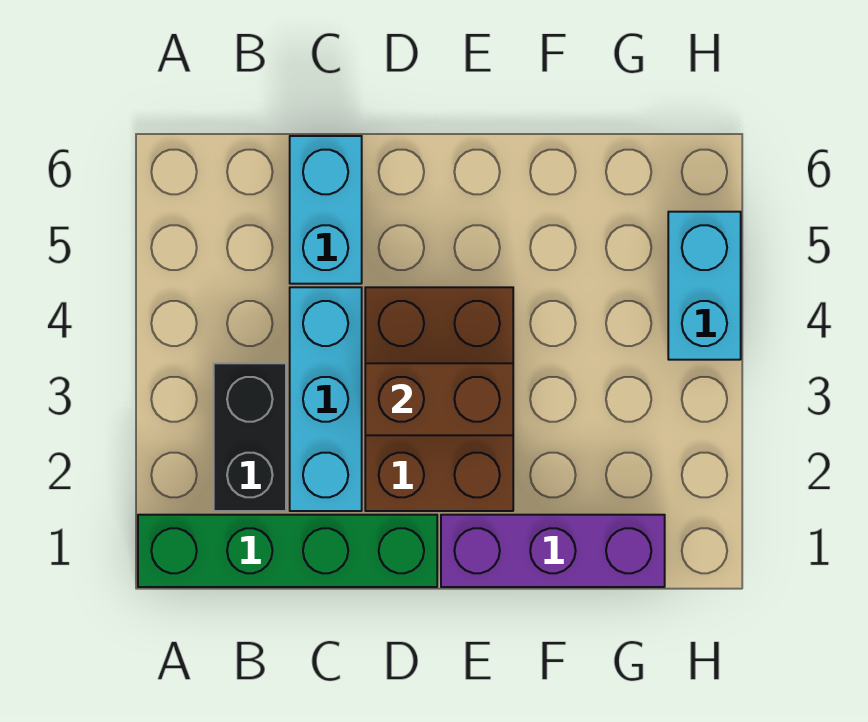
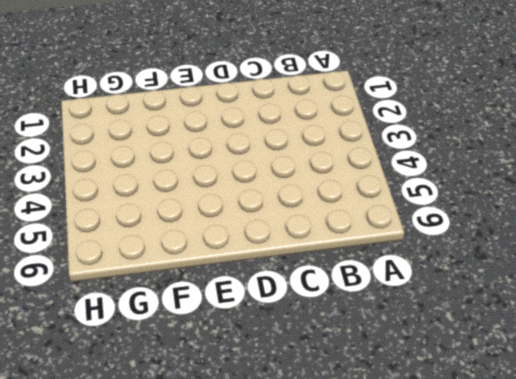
none -> green brick A1:D1 level 1
none -> black brick B2:B3 level 1

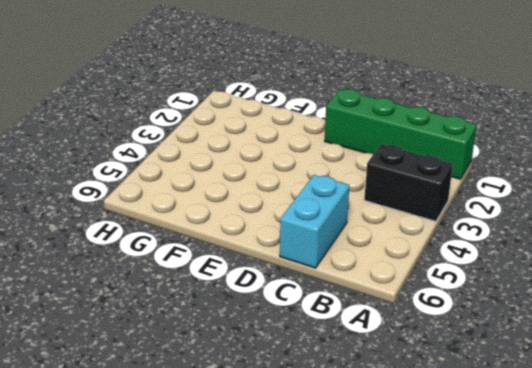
black brick A3:B3 level 1 -> black brick B2:B3 level 1
none -> cyan brick C2:C4 level 1
none -> brown brick D2:E4 level 1

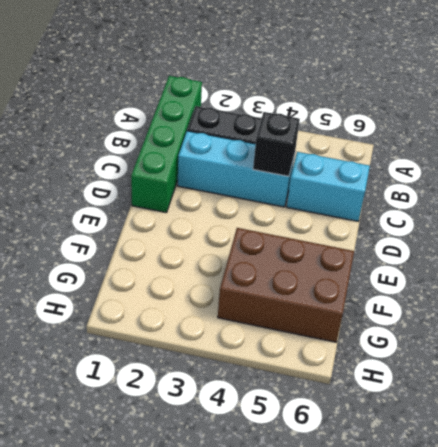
black brick C4 level 2 -> none
brown brick F4:G6 level 1 -> brown brick D2:E4 level 1
none -> purple brick E1:G1 level 1
none -> cyan brick H4:H5 level 1

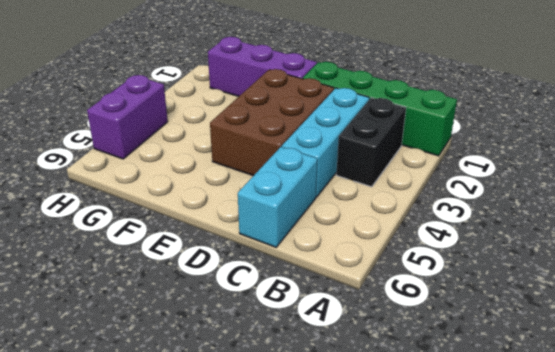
purple brick H4:H5 level 1 -> cyan brick H4:H5 level 1
none -> brown brick D3:E3 level 2

